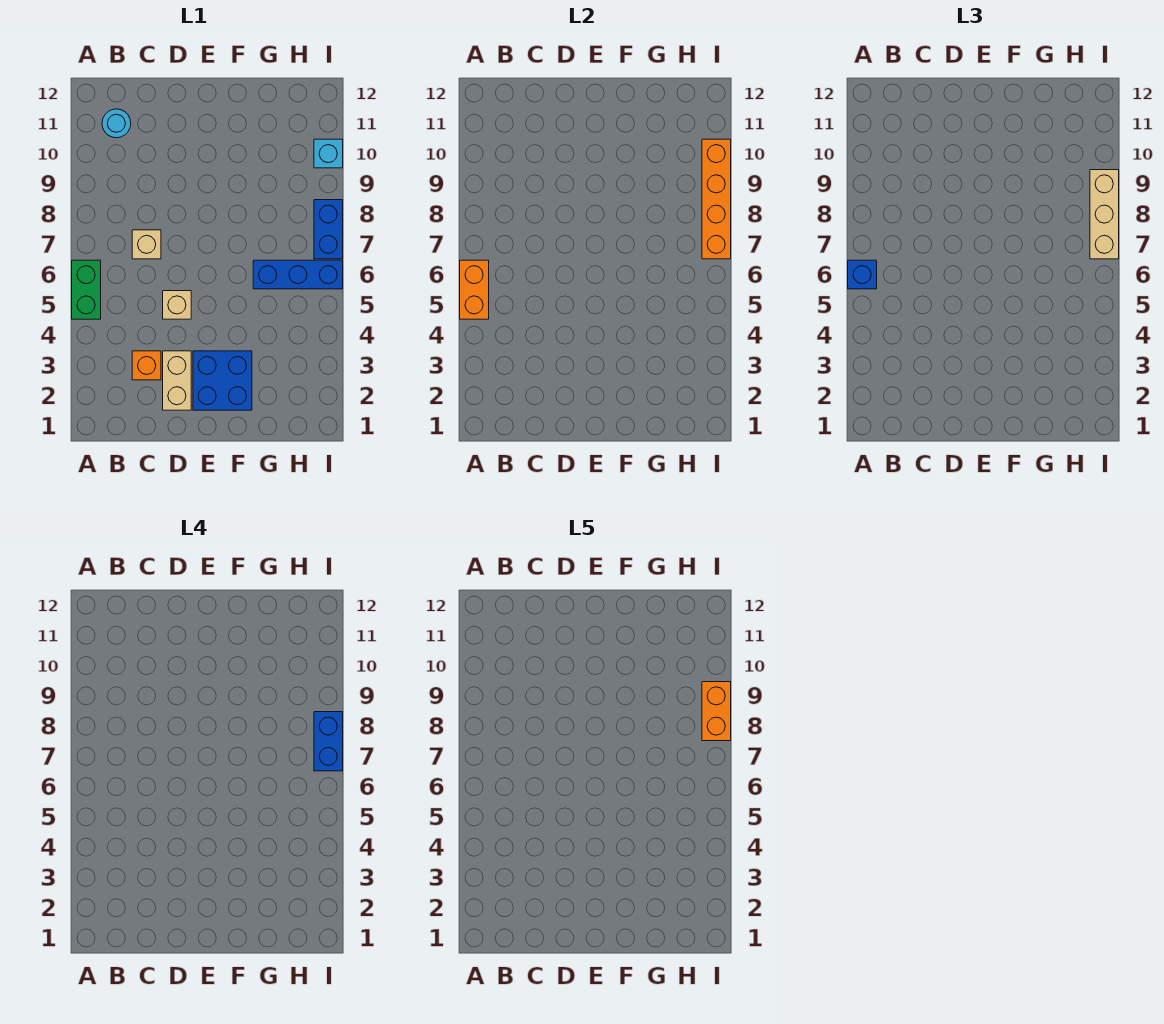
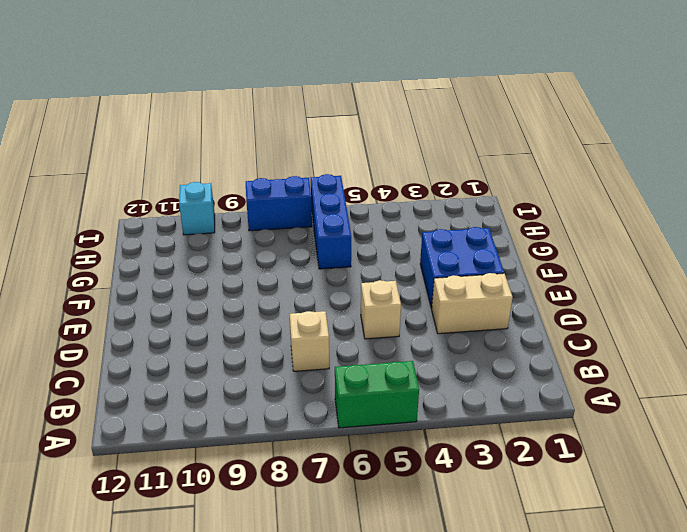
none -> cyan round brick B11 level 1
none -> orange brick C3 level 1
none -> orange brick A5:A6 level 2

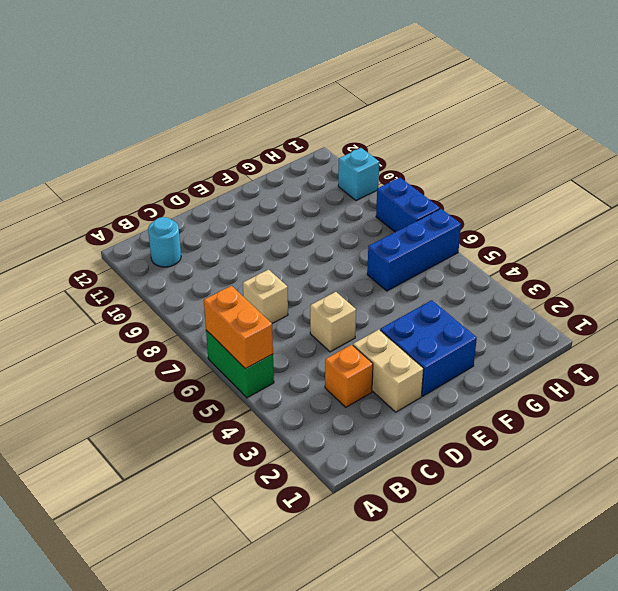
none -> orange brick I7:I10 level 2
none -> blue brick A6 level 3
none -> tan brick I7:I9 level 3

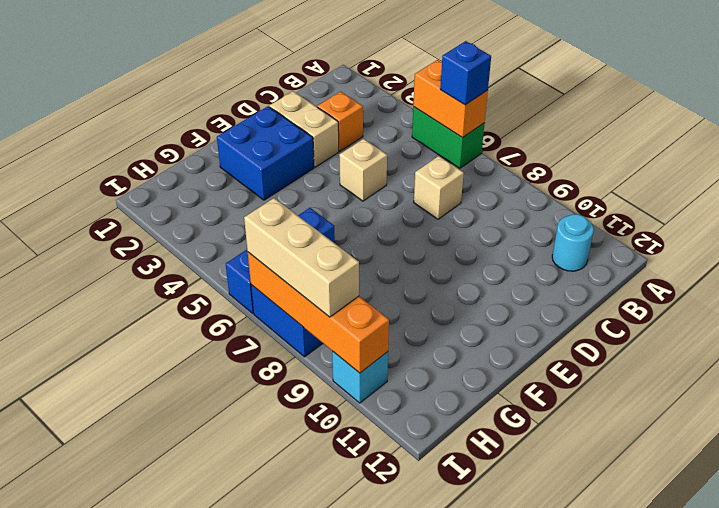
none -> blue brick I7:I8 level 4
none -> orange brick I8:I9 level 5

